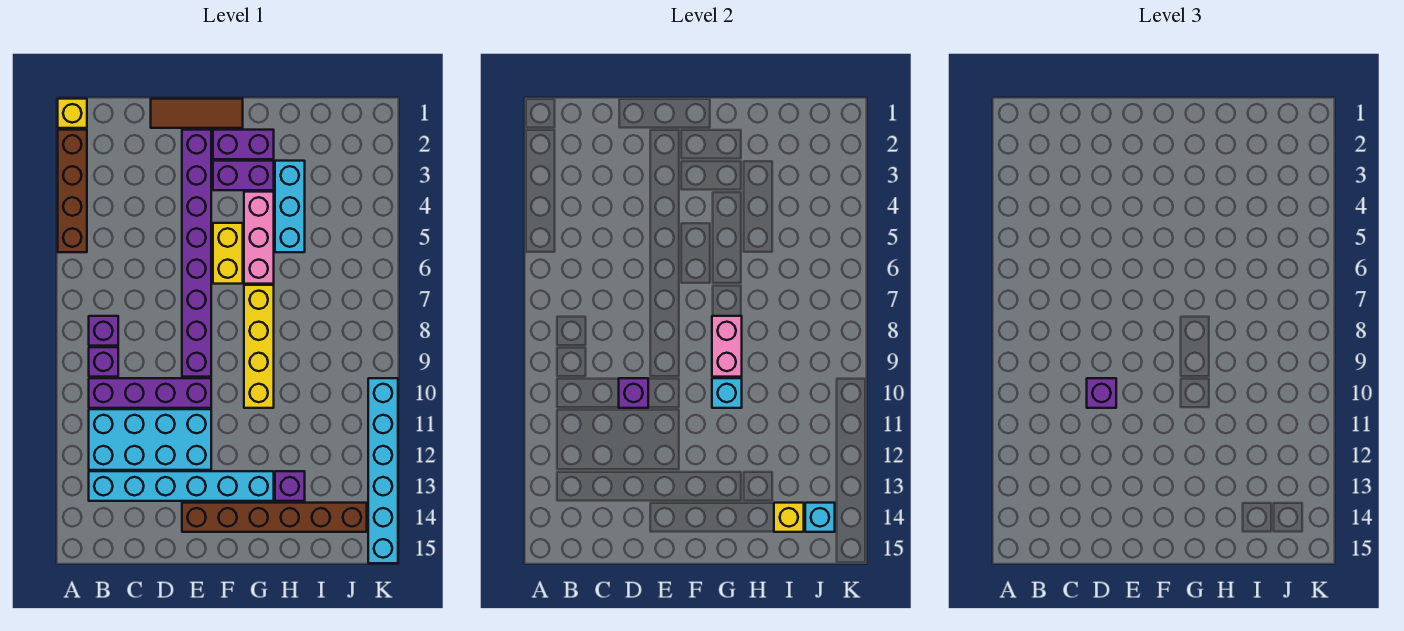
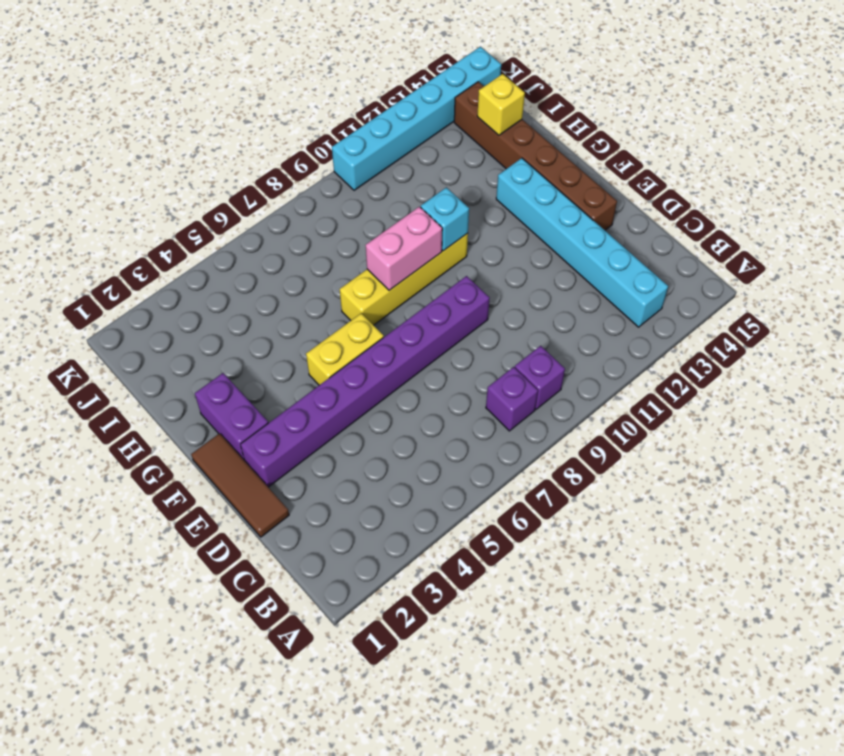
none -> yellow brick A1 level 1
none -> brown brick A2:A5 level 1
none -> purple brick B10:E10 level 1

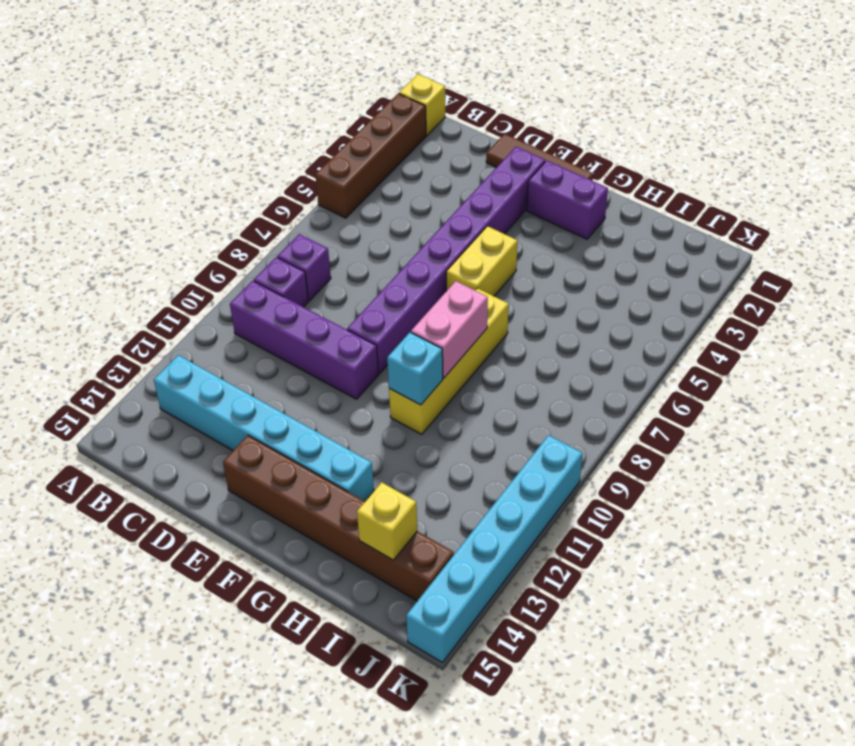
none -> cyan brick B11:E12 level 1
none -> purple brick F3:G3 level 1
none -> pink brick G4:G6 level 1

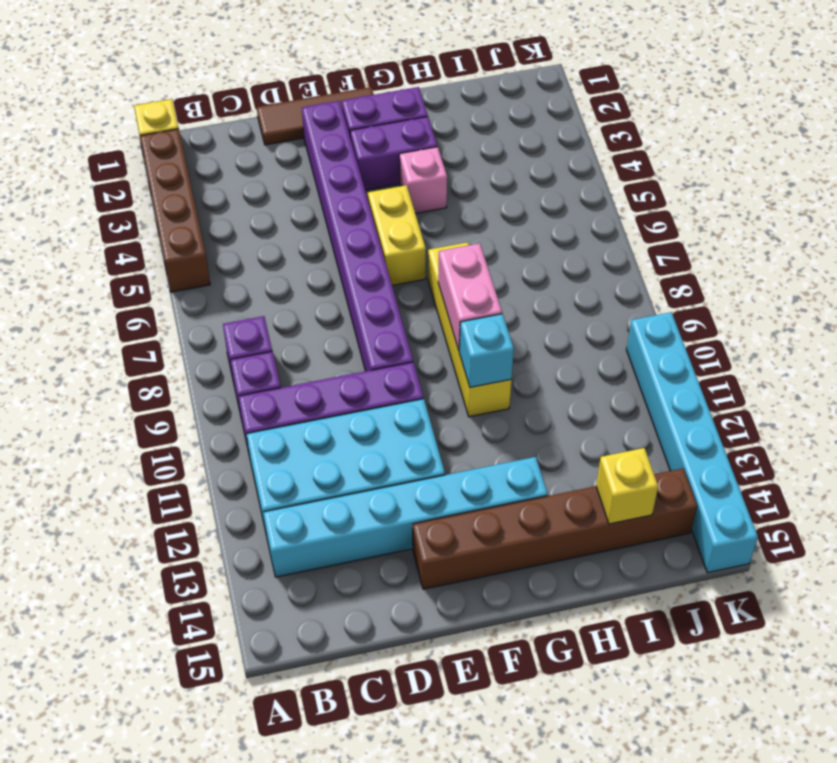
pink brick G4 level 1 -> pink brick G4:G6 level 1
none -> cyan brick H3:H5 level 1
none -> purple brick H13 level 1
none -> purple brick D10 level 2

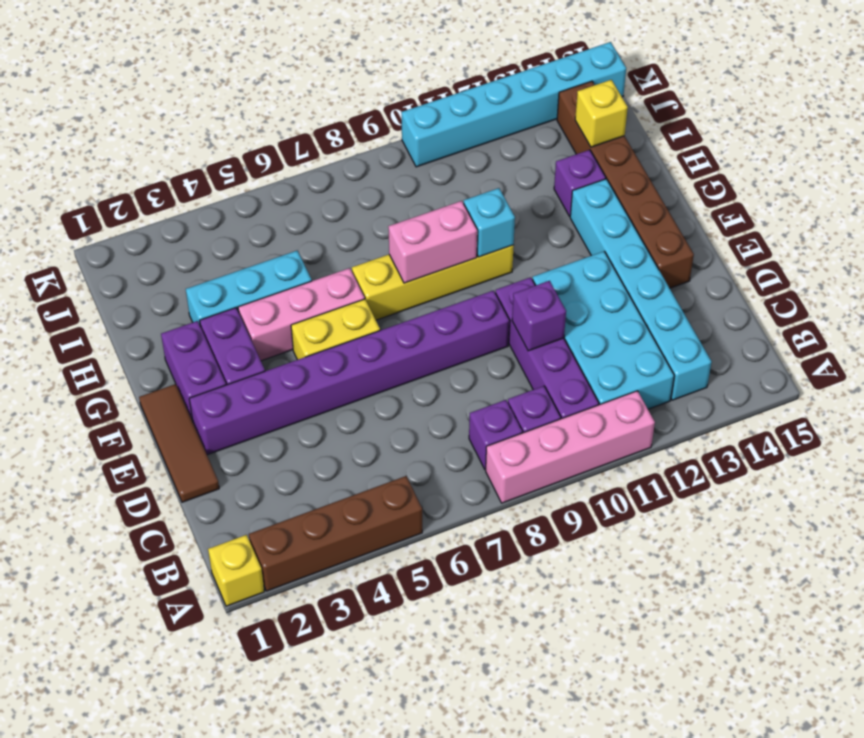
pink brick A8:A11 level 1 -> none
none -> cyan brick J14 level 2
none -> purple brick D10 level 3

